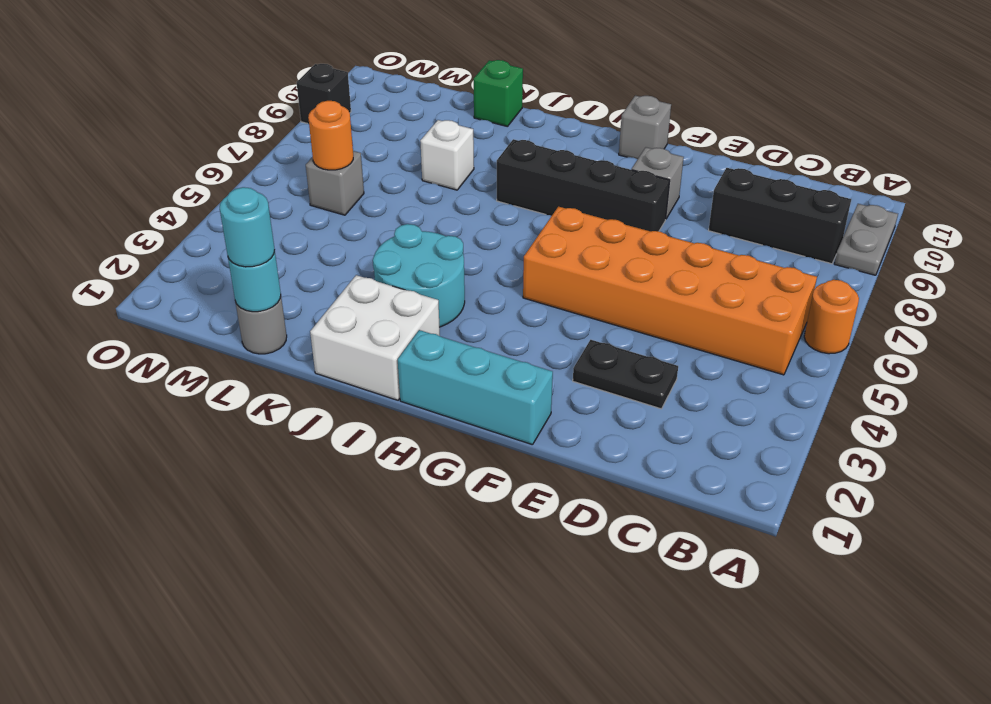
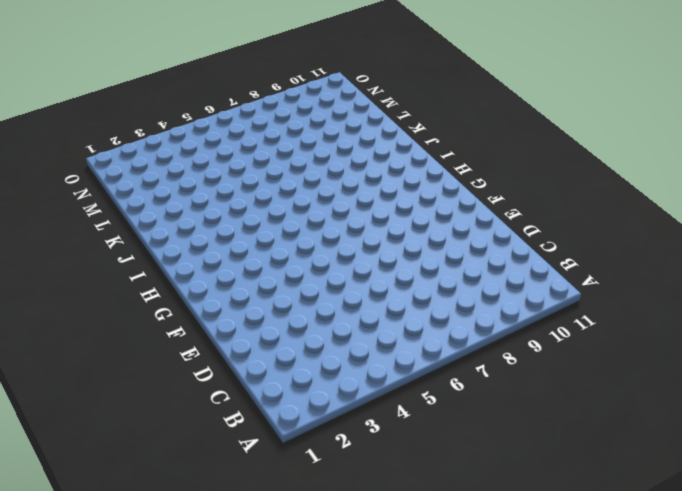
none -> orange round brick A6 level 1
none -> grey plate A9:A10 level 1
none -> orange brick B5:G6 level 1

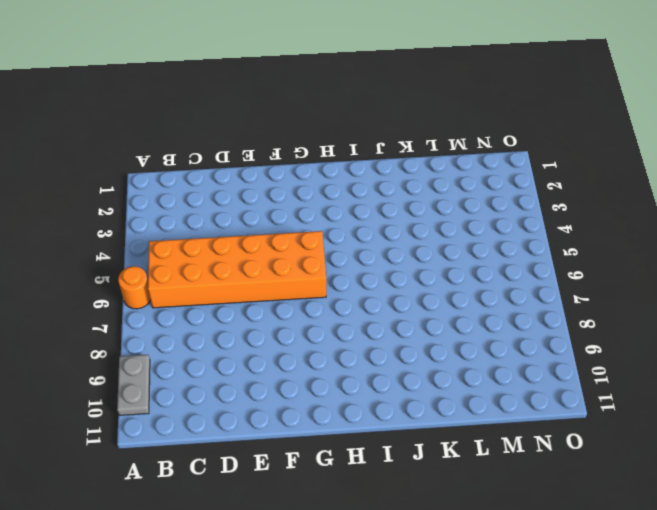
none -> black brick B9:D9 level 1
none -> black plate D3:E3 level 1
none -> cyan brick F1:H1 level 1

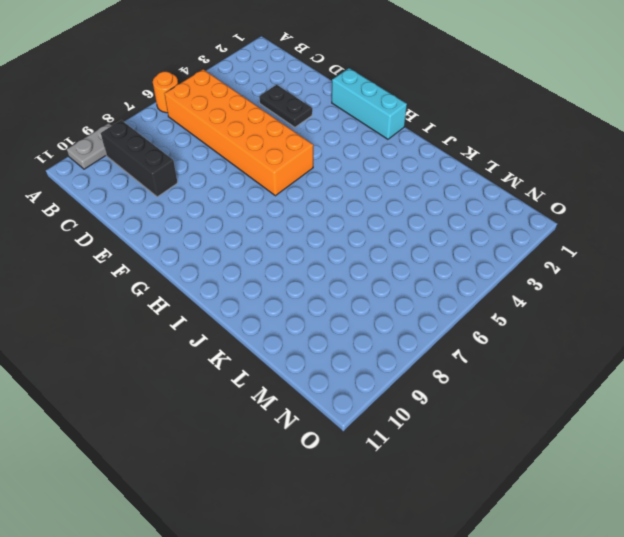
none -> black brick F8:I8 level 1
none -> grey brick F9 level 1
none -> grey brick G11 level 1

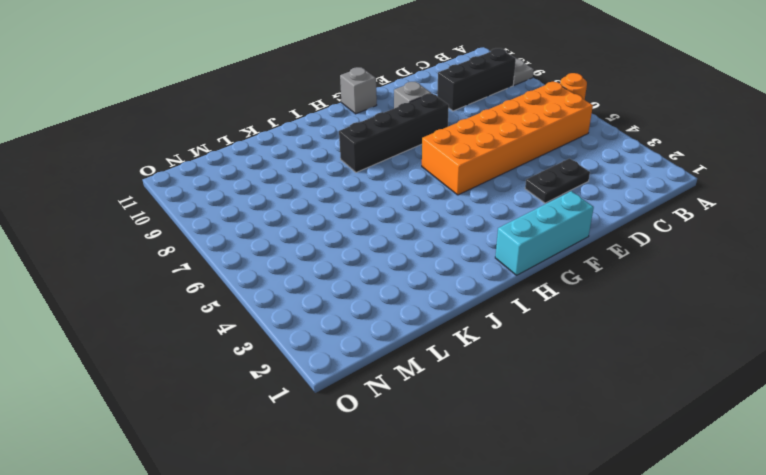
none -> white brick I1:J2 level 1
none -> cyan round brick I3:J4 level 1
none -> white brick K8 level 1

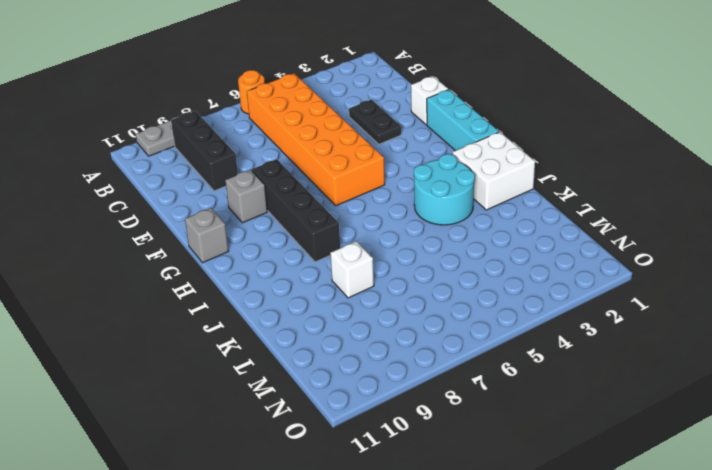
white brick E1 level 1 -> none
none -> green brick K11 level 1
none -> grey round brick L1 level 1
none -> grey brick M6 level 1

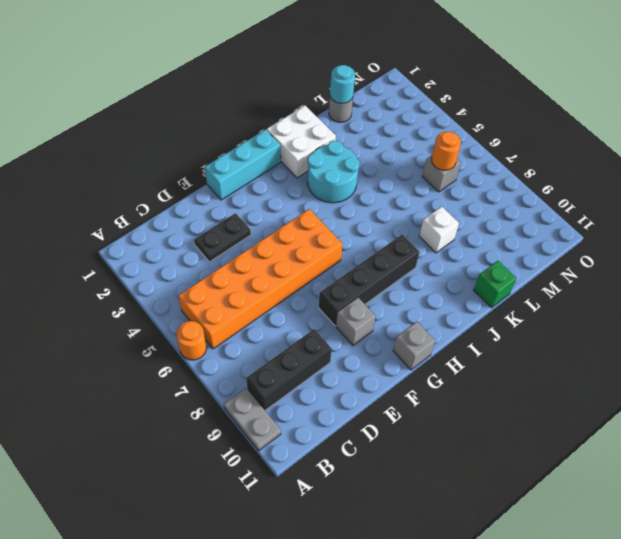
none -> black brick O9 level 1
none -> cyan round brick L1 level 3

